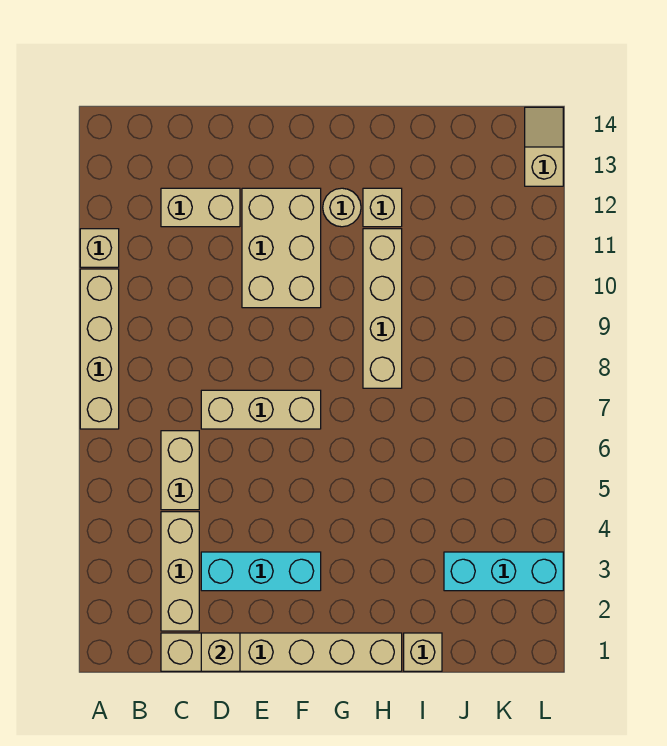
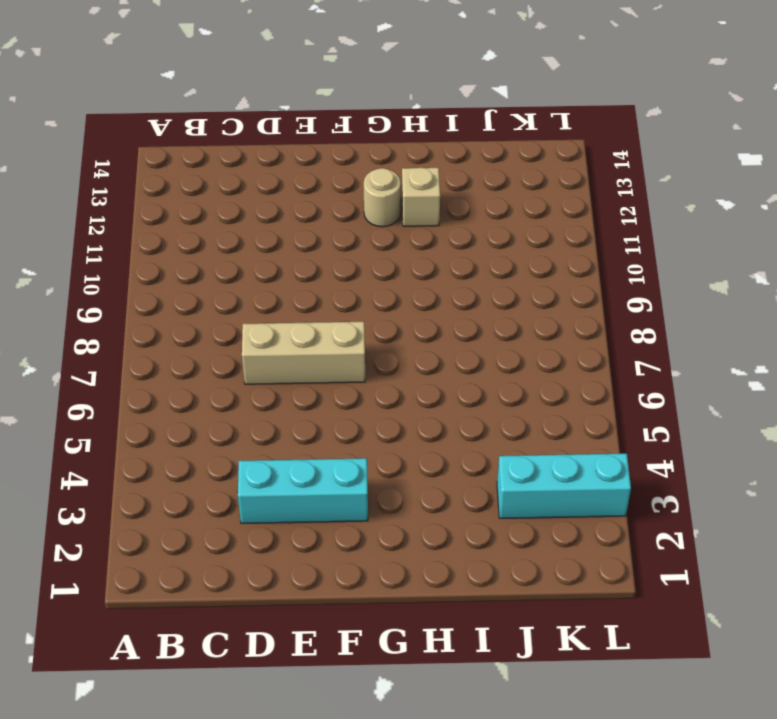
none -> tan brick A7:A10 level 1
none -> tan brick A11 level 1
none -> tan brick C1:H1 level 1

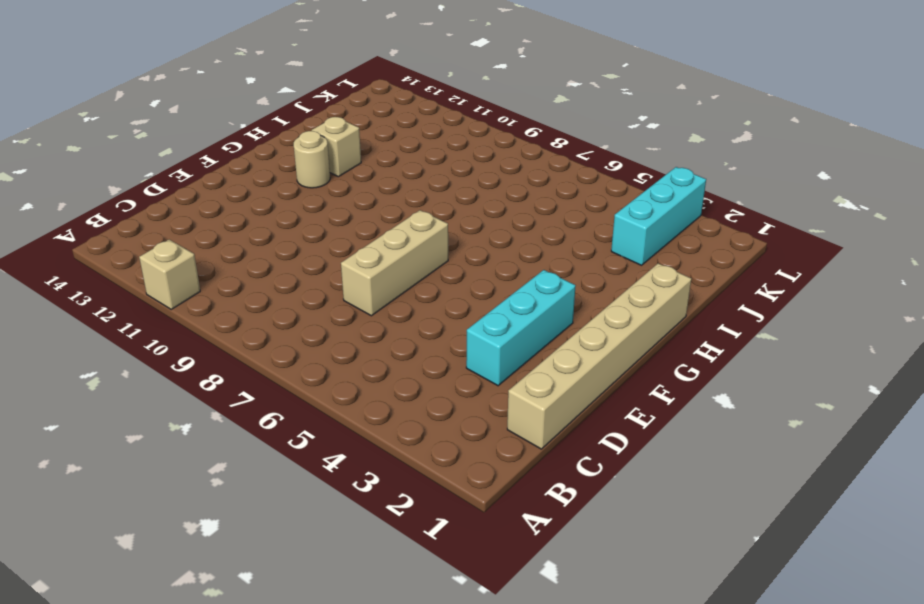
none -> tan brick A7:A10 level 1
none -> tan brick C2:C4 level 1
none -> tan brick C5:C6 level 1

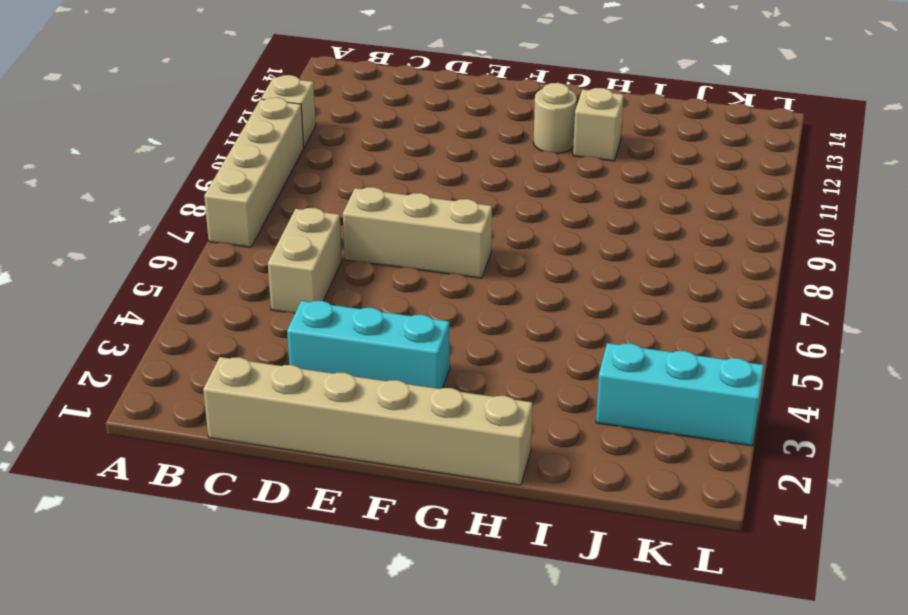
none -> tan brick C2:C4 level 1
none -> tan brick C12:D12 level 1
none -> tan brick E10:F12 level 1

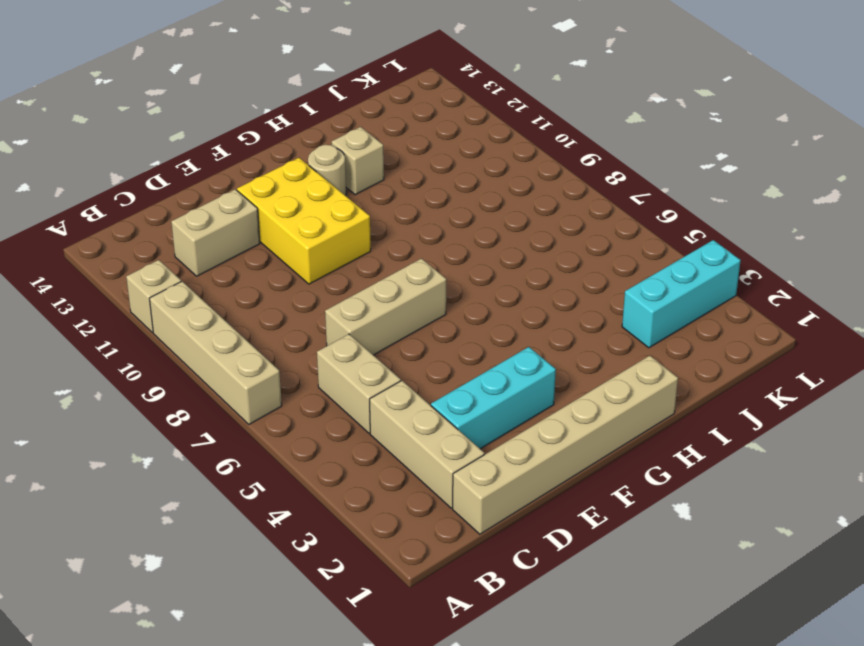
yellow brick E10:F12 level 1 -> tan brick E10:F12 level 1
none -> tan brick H8:H11 level 1
none -> tan brick I1 level 1
none -> tan slope L13:L14 level 1 top 13

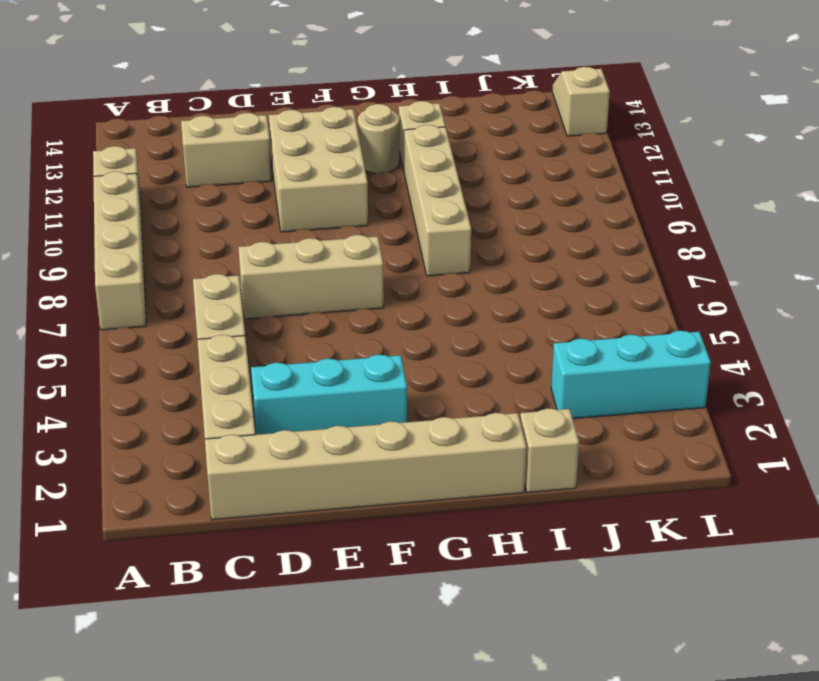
none -> tan brick D1 level 2

